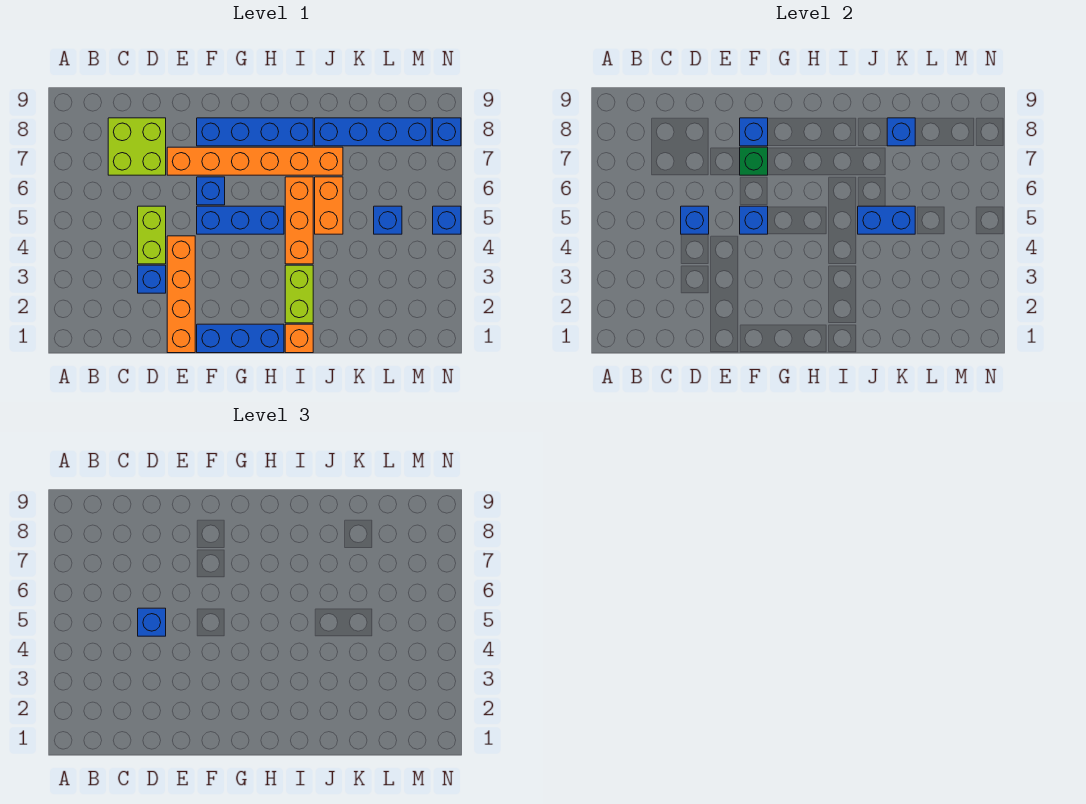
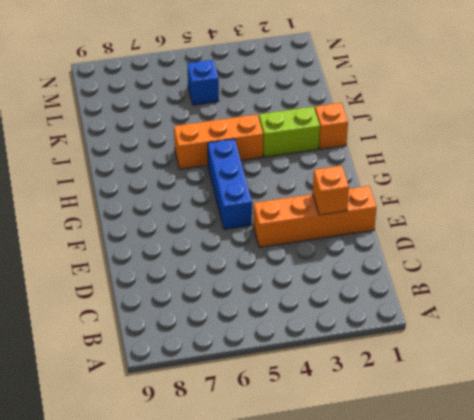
orange brick E2 level 2 -> none
none -> lime brick C7:D8 level 1
none -> blue brick D3 level 1
none -> lime brick D4:D5 level 1

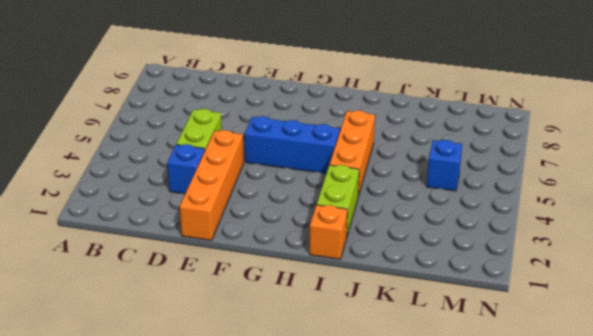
none -> lime brick C7:D8 level 1
none -> orange brick E7:J7 level 1
none -> blue brick F1:H1 level 1

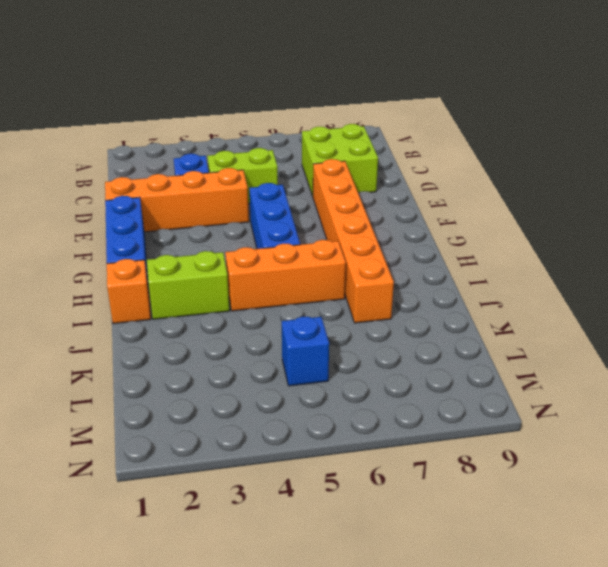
none -> blue brick F6 level 1
none -> blue brick F8:I8 level 1
none -> orange brick J5:J6 level 1

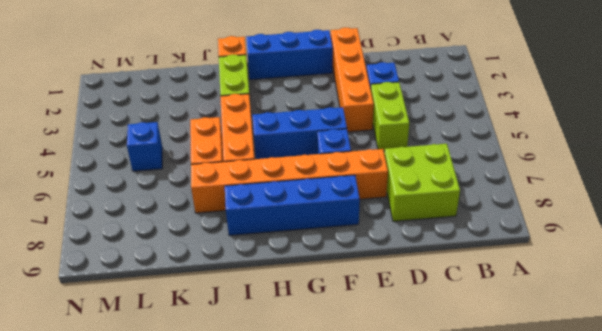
none -> blue brick J8:M8 level 1
none -> blue brick N5 level 1
none -> blue brick N8 level 1

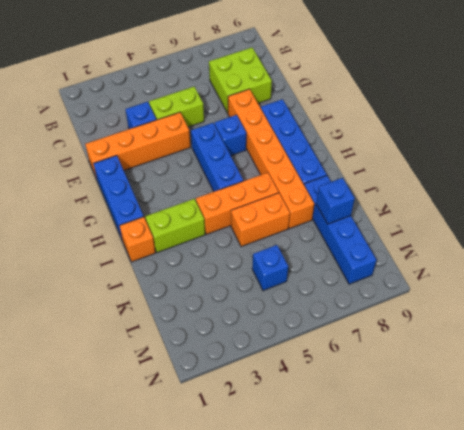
none -> blue brick N5 level 1
none -> blue brick N8 level 1
none -> blue brick D5 level 2

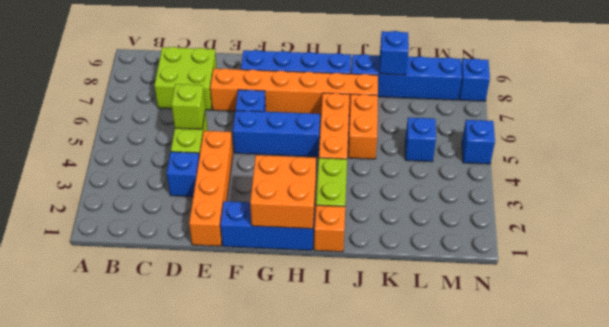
lime brick D5 level 2 -> blue brick D5 level 2
orange brick G1:H2 level 2 -> none
none -> blue brick F5 level 2
none -> green brick F7 level 2
none -> blue brick F8 level 2

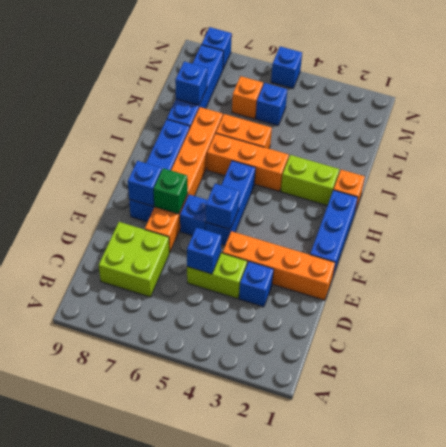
orange brick L6 level 1 -> none
none -> blue brick J5:K5 level 2
none -> blue brick D5 level 3

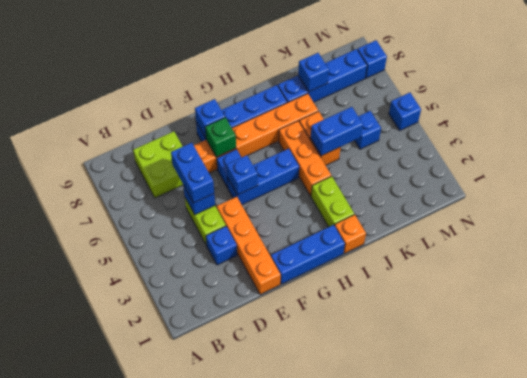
blue brick D5:D6 level 3 -> blue brick D5 level 3

